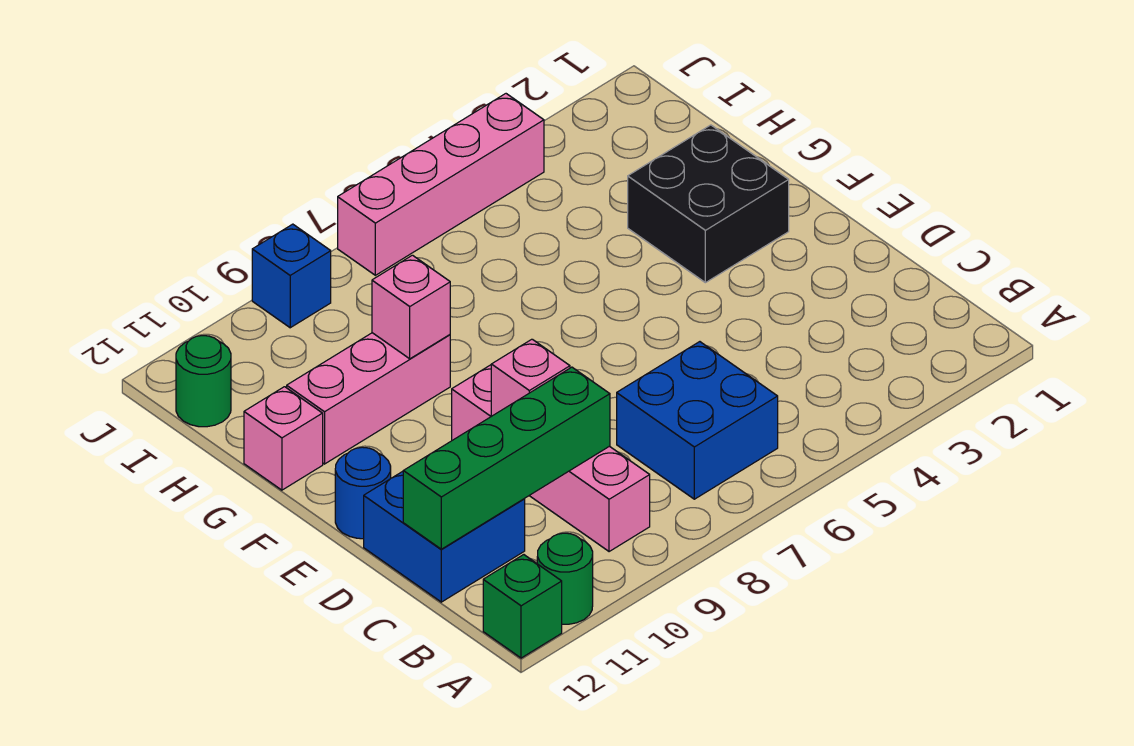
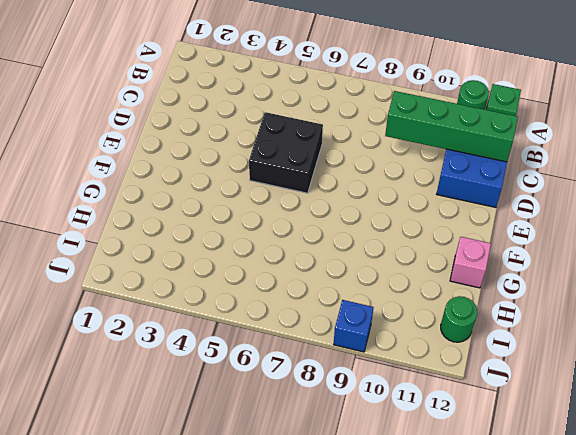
black brick D5:E6 level 1 -> black brick F2:G3 level 1
none -> blue brick B6:C7 level 1
none -> pink brick B9:E9 level 1
none -> blue round brick E12 level 1

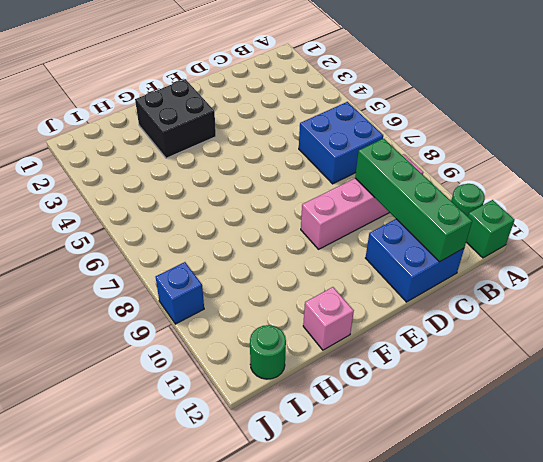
none -> blue round brick E12 level 1
none -> pink brick G9:G11 level 1
none -> pink brick J4:J7 level 1

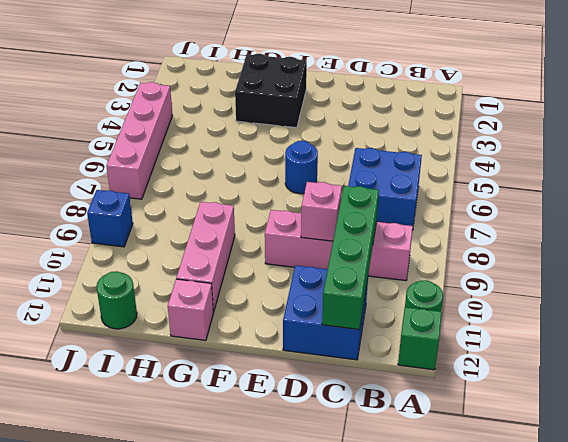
blue round brick E6 level 1 -> blue round brick E12 level 1
none -> pink brick G9 level 2

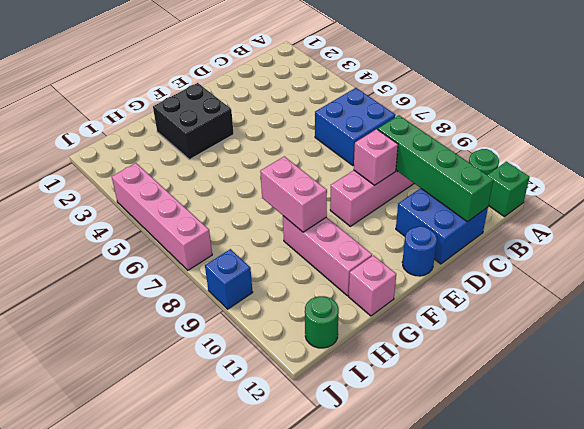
pink brick G8:G9 level 2 -> pink brick G9 level 2

